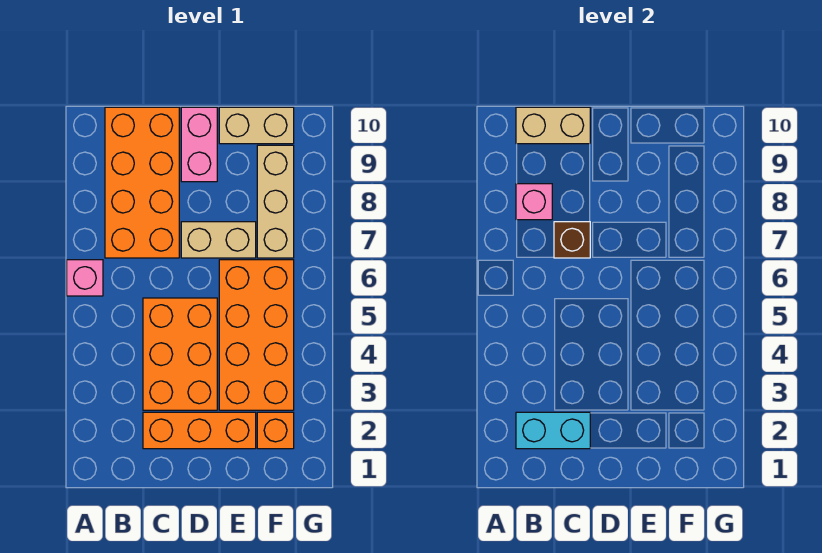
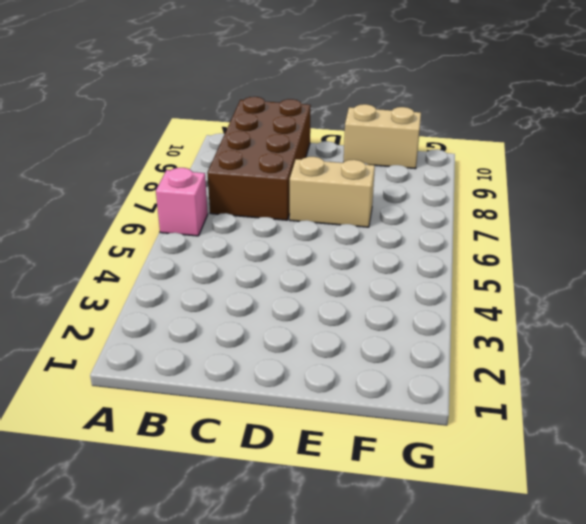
brown brick B7:C10 level 1 -> orange brick B7:C10 level 1
none -> orange brick C2:E2 level 1
none -> orange brick C3:D5 level 1
none -> pink brick D9:D10 level 1

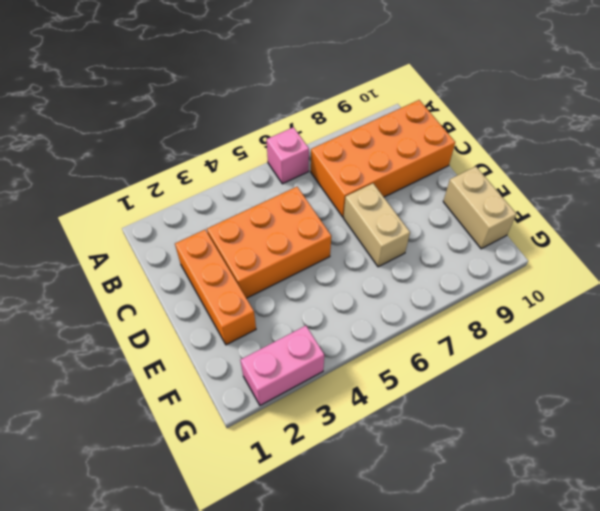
pink brick G2:G3 level 1 -> pink brick D9:D10 level 1
none -> orange brick E3:F6 level 1
none -> orange brick F2 level 1
none -> tan brick F7:F9 level 1

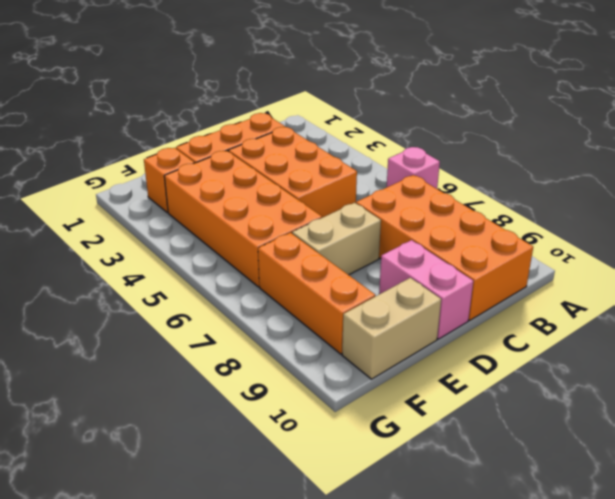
orange brick F7:F9 level 1 -> tan brick F7:F9 level 1
none -> cyan brick B2:C2 level 2
none -> pink brick B8 level 2
none -> tan brick B10:C10 level 2

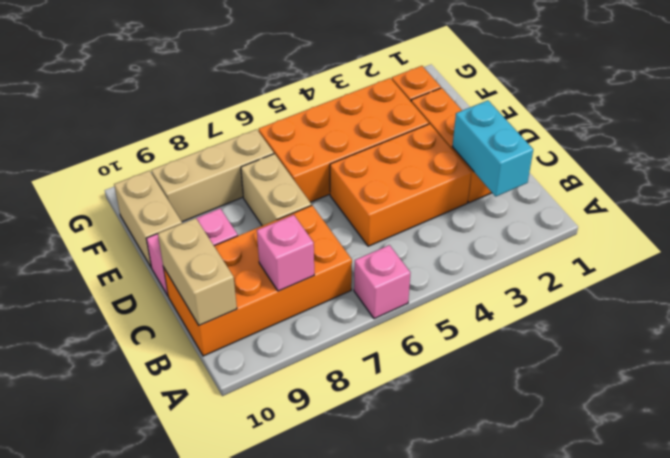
none -> brown brick C7 level 2

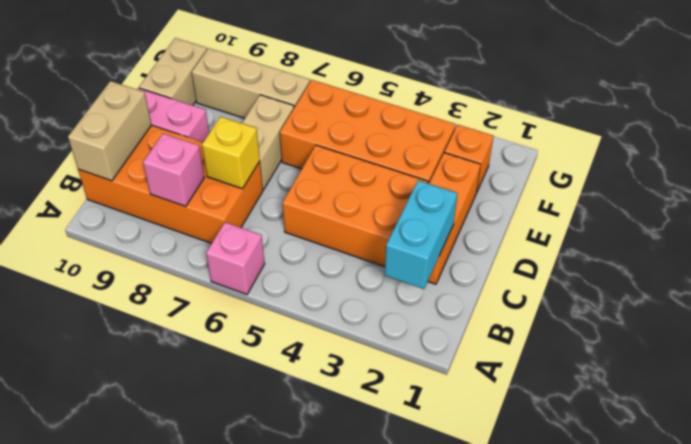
yellow brick C7 level 2 -> brown brick C7 level 2

